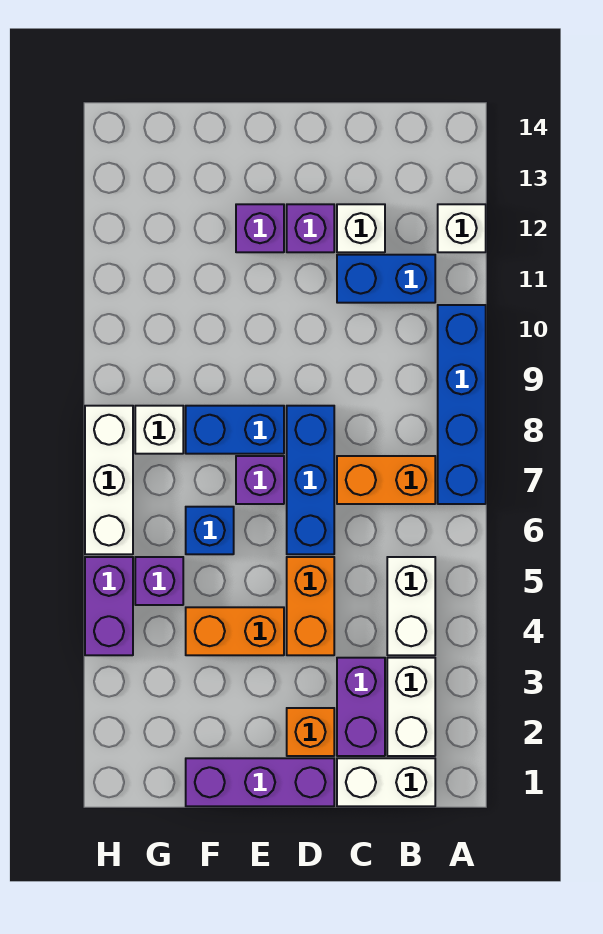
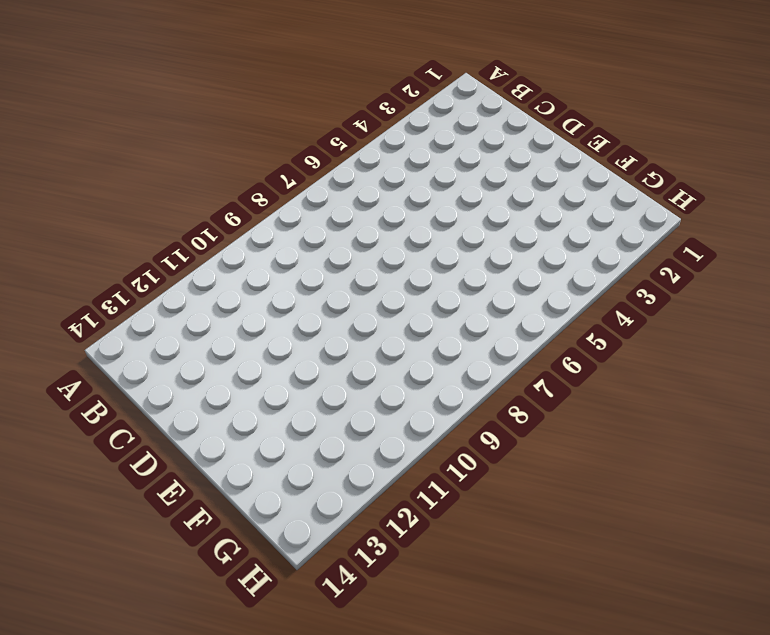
none -> blue brick A7:A10 level 1
none -> white brick A12 level 1
none -> white brick B1:C1 level 1

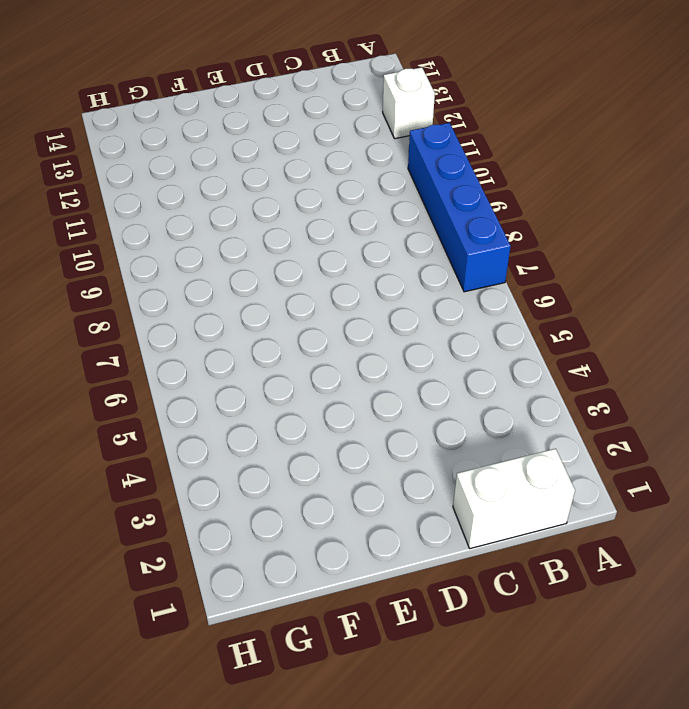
none -> white brick B2:B3 level 1
none -> white brick B4:B5 level 1
none -> orange brick B7:C7 level 1

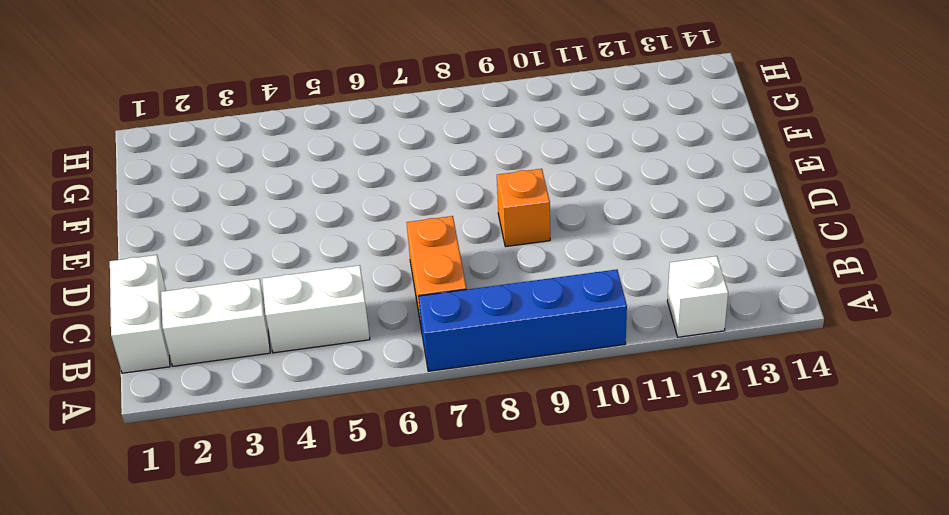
orange brick D9 level 1 -> orange brick D2 level 1
none -> blue brick B11:C11 level 1
none -> purple brick C2:C3 level 1
none -> white brick C12 level 1

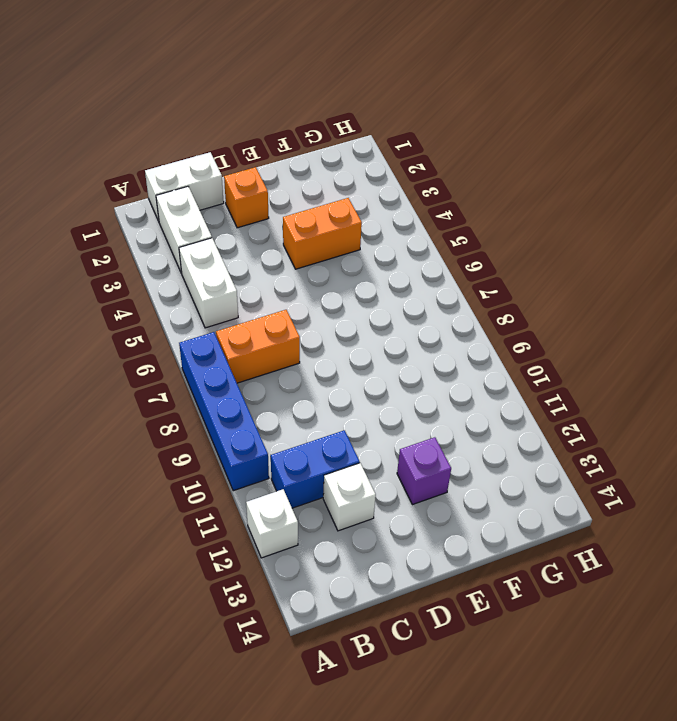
none -> purple brick C2:C3 level 1
none -> purple brick D1:F1 level 1
none -> orange brick D4:D5 level 1

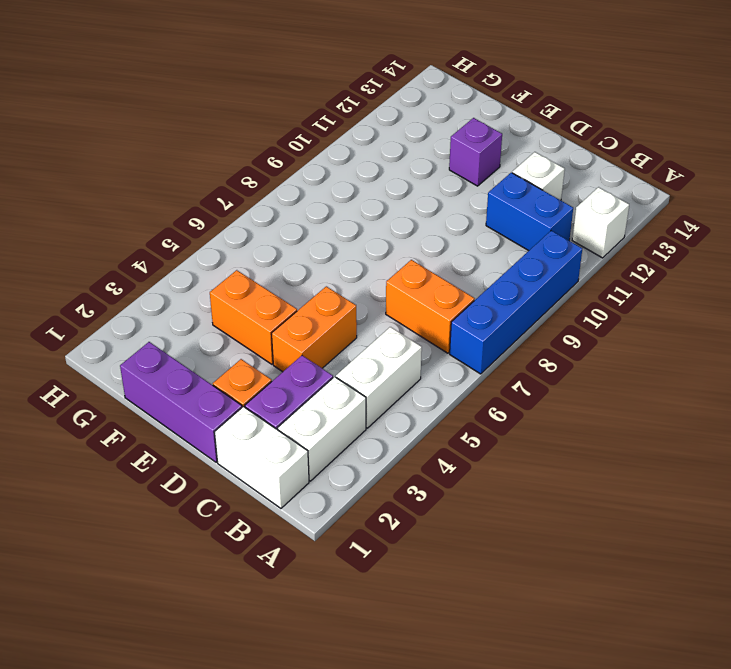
none -> blue brick D6:D8 level 1
none -> purple brick D12 level 1
none -> purple brick E7 level 1

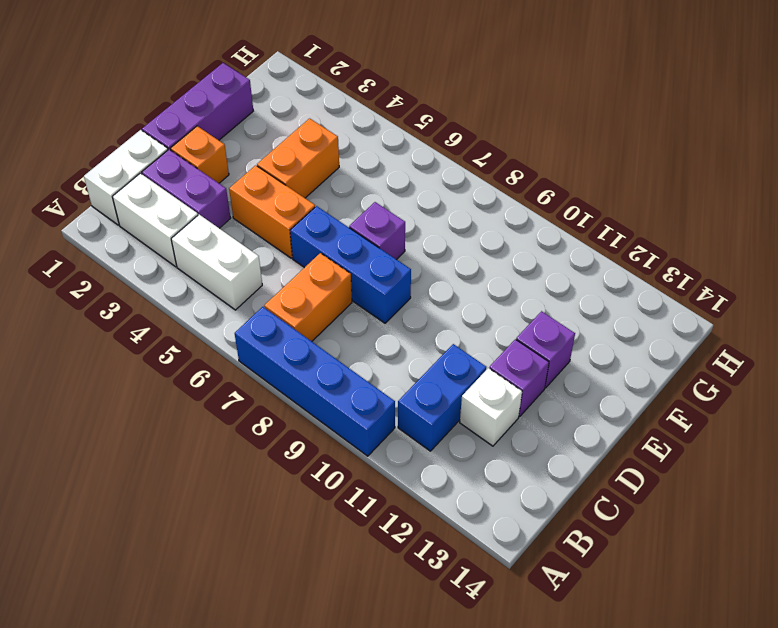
none -> white brick A12 level 1
none -> blue brick E8:F8 level 1
none -> blue brick F6 level 1

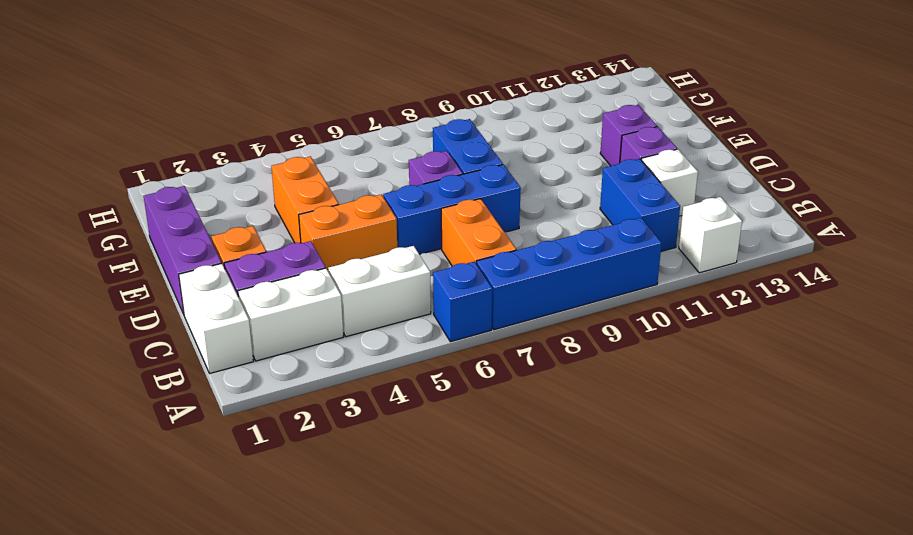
blue brick A6 level 1 -> blue brick F6 level 1
none -> purple brick G5 level 1
none -> white brick G8 level 1
none -> purple brick H4:H5 level 1

